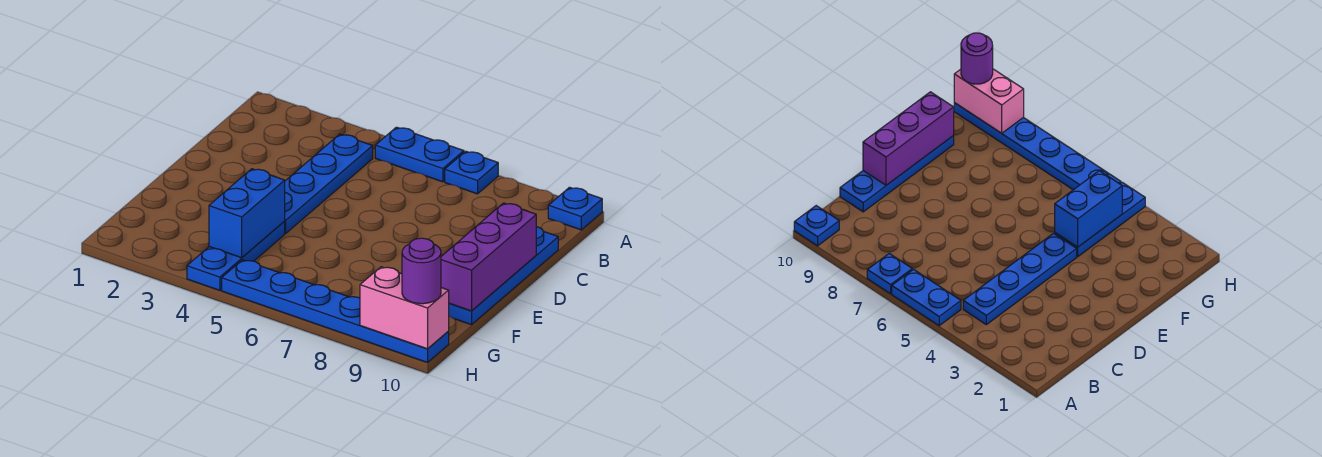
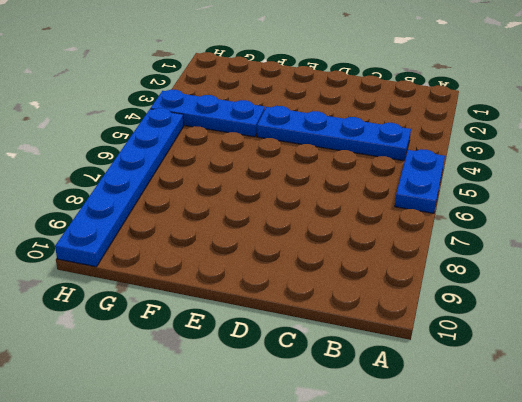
none -> blue plate A7 level 1
none -> blue plate A10 level 1

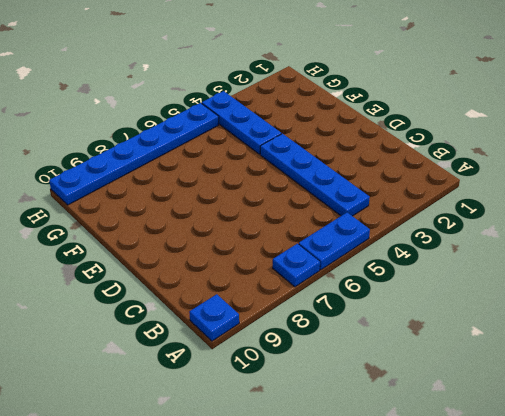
none -> blue plate C10:F10 level 1
none -> purple brick D10:F10 level 2

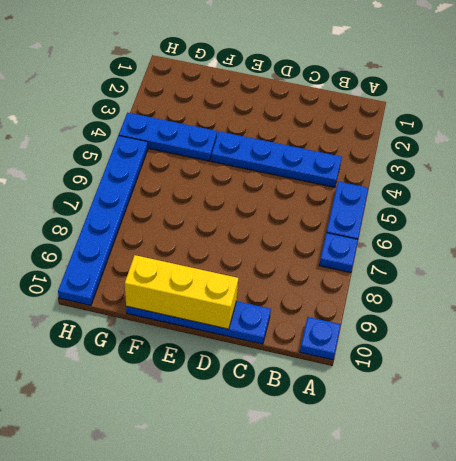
yellow brick D10:F10 level 2 -> purple brick D10:F10 level 2
none -> blue brick F4:G4 level 2
none -> pink brick H9:H10 level 2

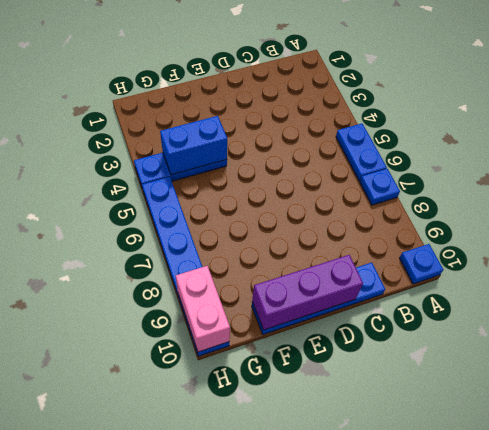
none -> blue plate B4:E4 level 1
none -> purple round brick H10 level 3

